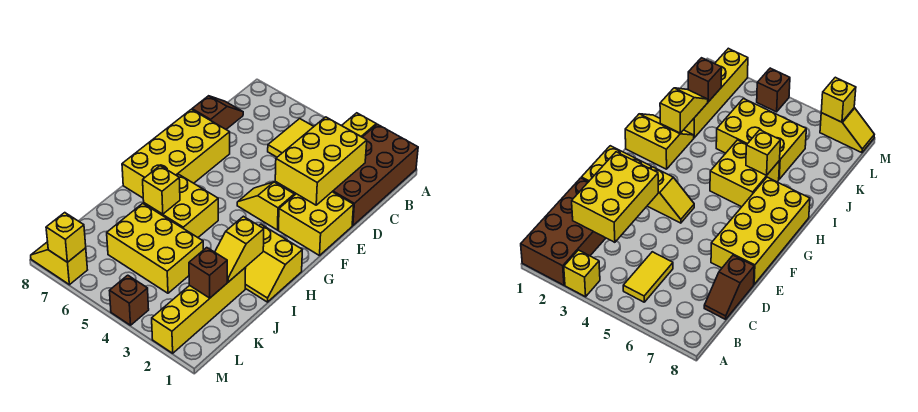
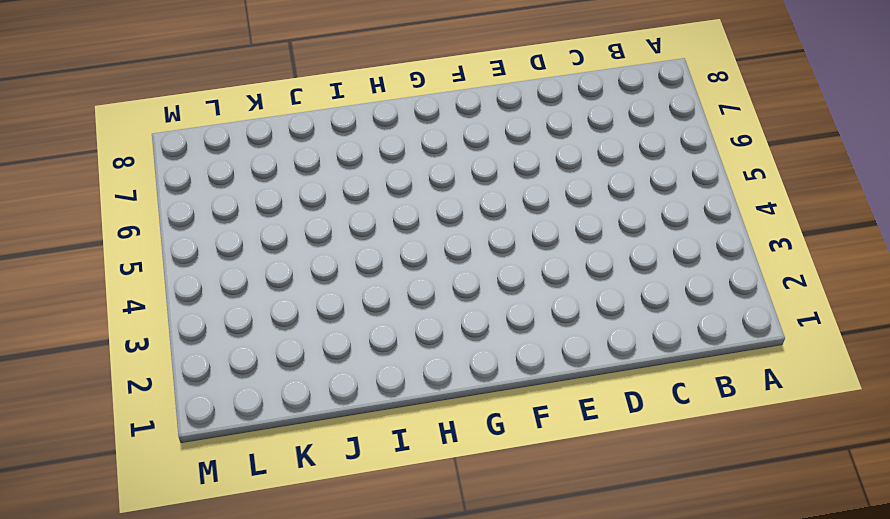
none -> brown brick A1:D2 level 1
none -> yellow brick A3 level 1
none -> yellow tile B5:C5 level 1

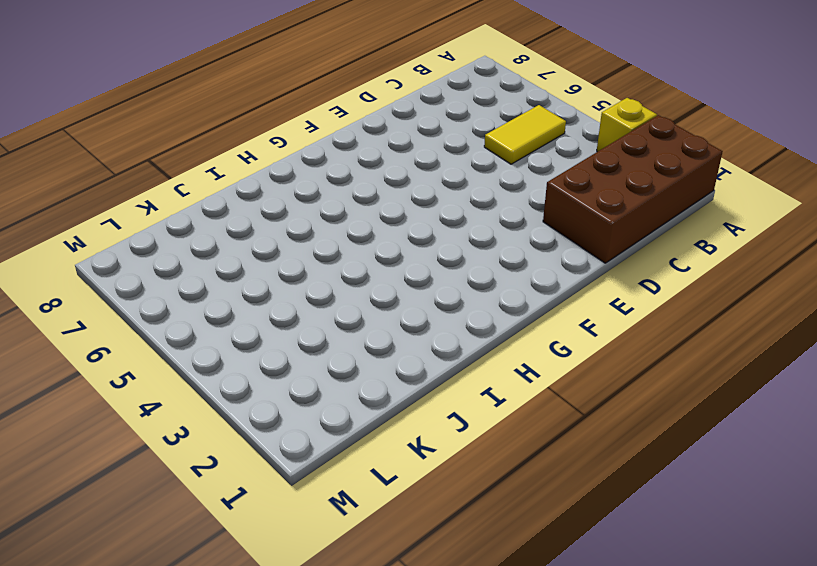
none -> brown slope C8:D8 level 1 top D
none -> yellow brick E1:F2 level 1
none -> yellow brick E7:H8 level 1

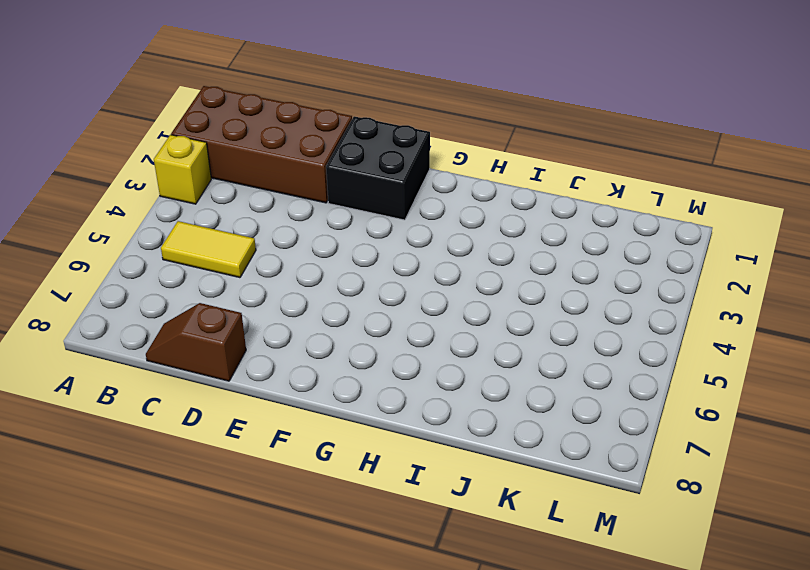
black brick E1:F2 level 1 -> yellow brick E1:F2 level 1
none -> yellow brick E7:H8 level 1
none -> yellow slope F3:F4 level 1 top 3
none -> yellow slope H1:I2 level 1 top H

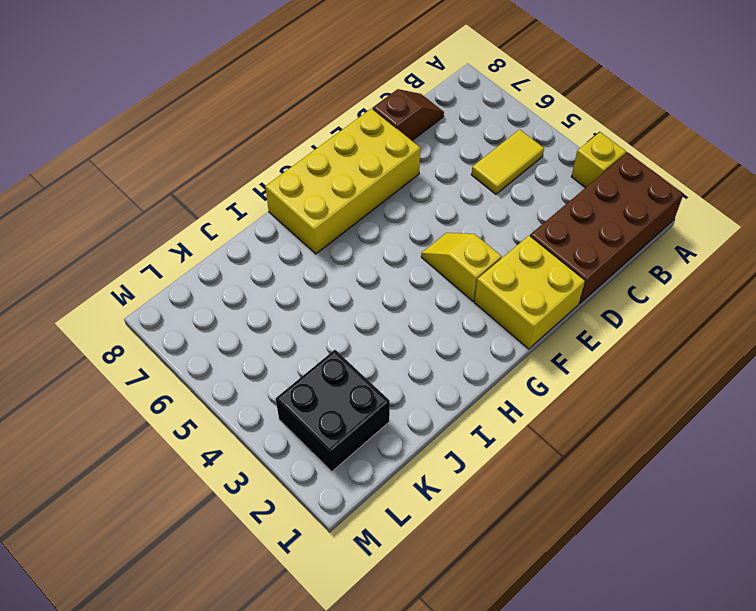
black brick K2:L3 level 1 -> yellow brick J2:M2 level 1
none -> yellow slope H1:I2 level 1 top H
none -> yellow brick H5:I6 level 1
none -> yellow brick J4:K6 level 1

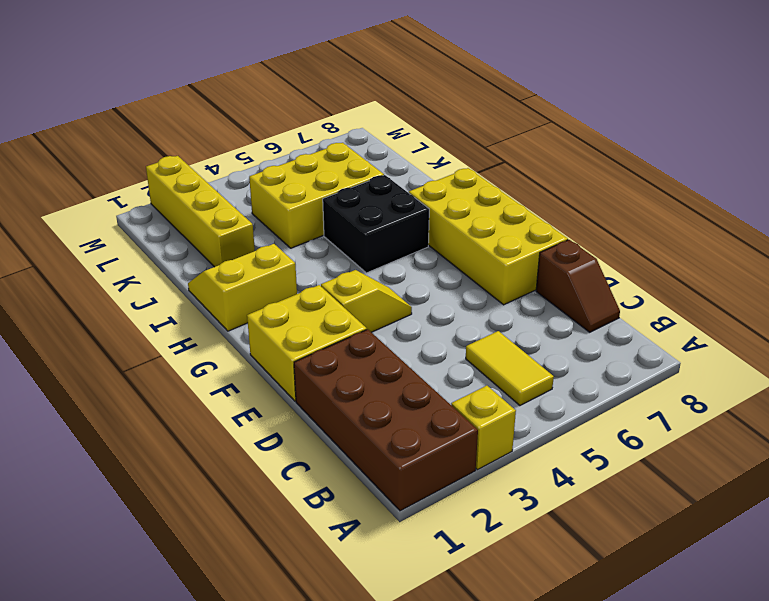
black brick H5:I6 level 1 -> yellow brick H5:I6 level 1
none -> brown brick M4 level 1
none -> yellow slope M7:M8 level 1 top 7
none -> yellow brick C2:E3 level 2

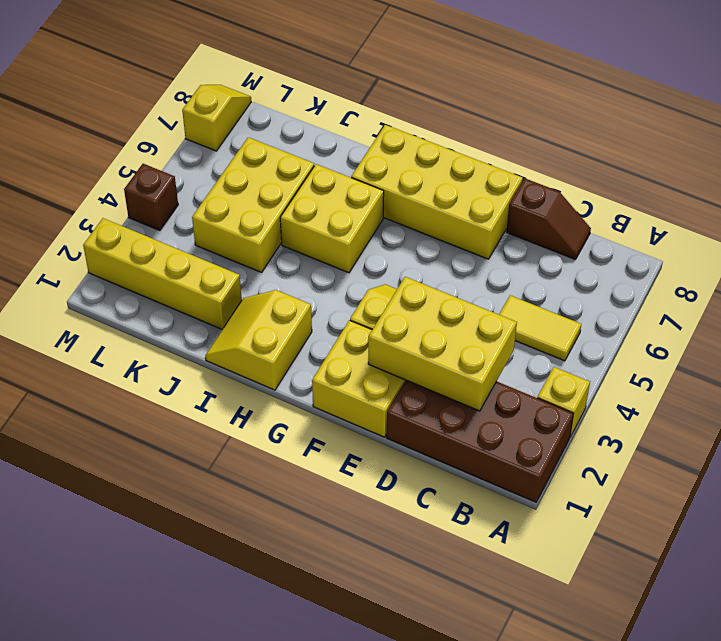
none -> yellow slope I2:J2 level 2 top I
none -> yellow brick I6 level 2
none -> brown brick K2 level 2

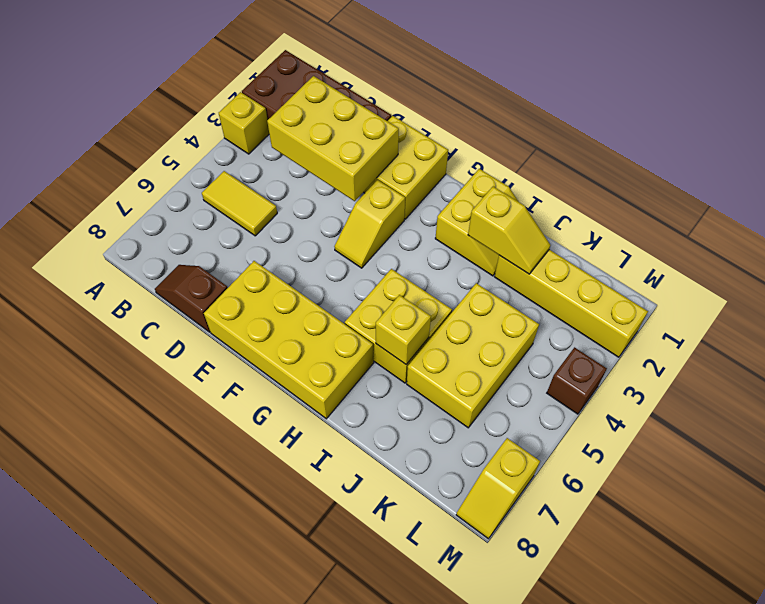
none -> brown brick K2 level 2
none -> yellow brick M7 level 2

